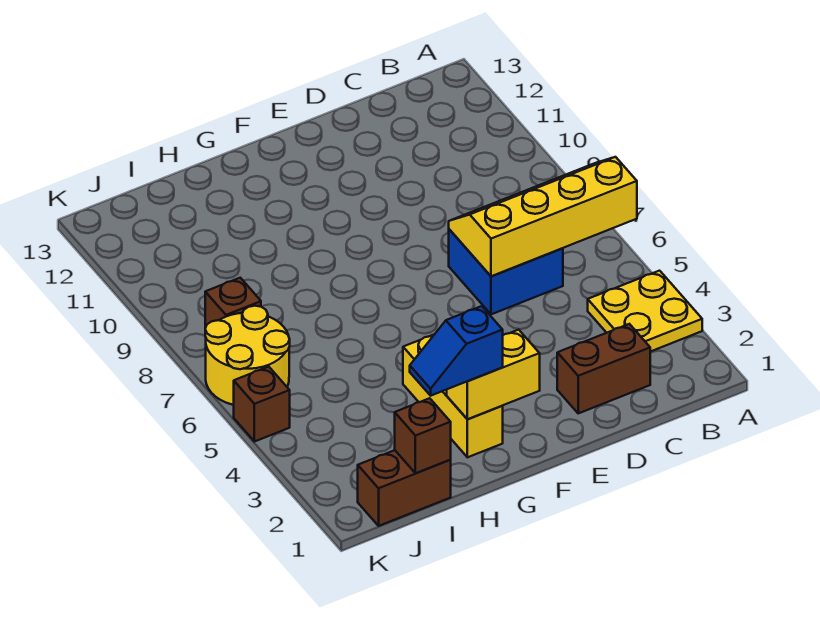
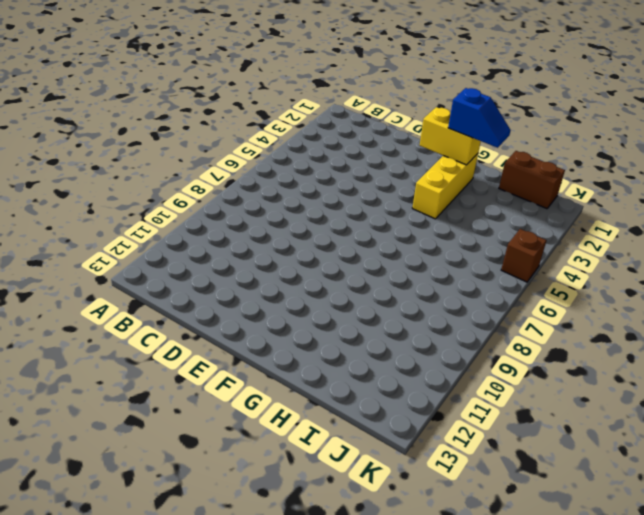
none -> yellow plate A3:B4 level 1
none -> brown brick C2:D2 level 1
none -> blue brick C6:D7 level 1

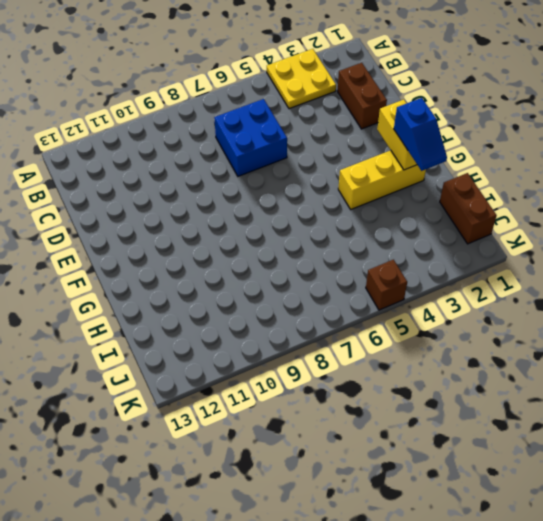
none -> yellow round brick J6:K7 level 1
none -> brown brick J8 level 1
none -> yellow slope A6:D7 level 2 top 6

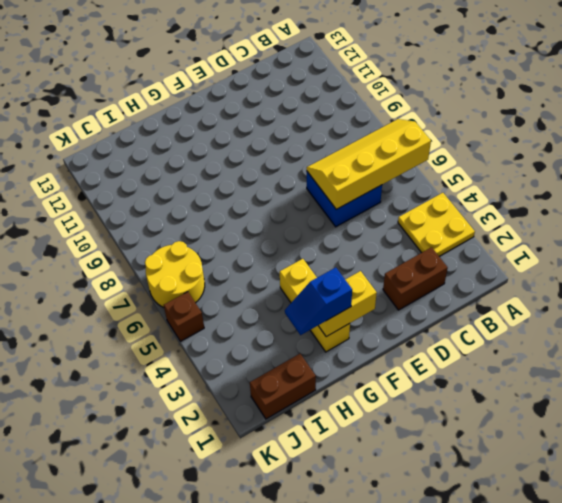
none -> brown brick J8 level 1
none -> brown brick I1 level 2

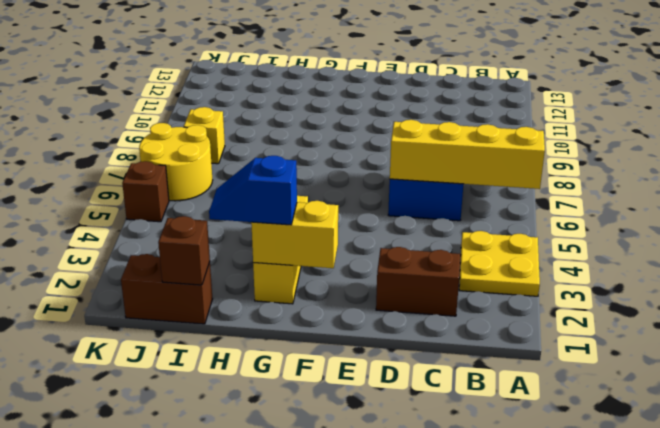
yellow brick J8 level 1 -> brown brick J8 level 1

